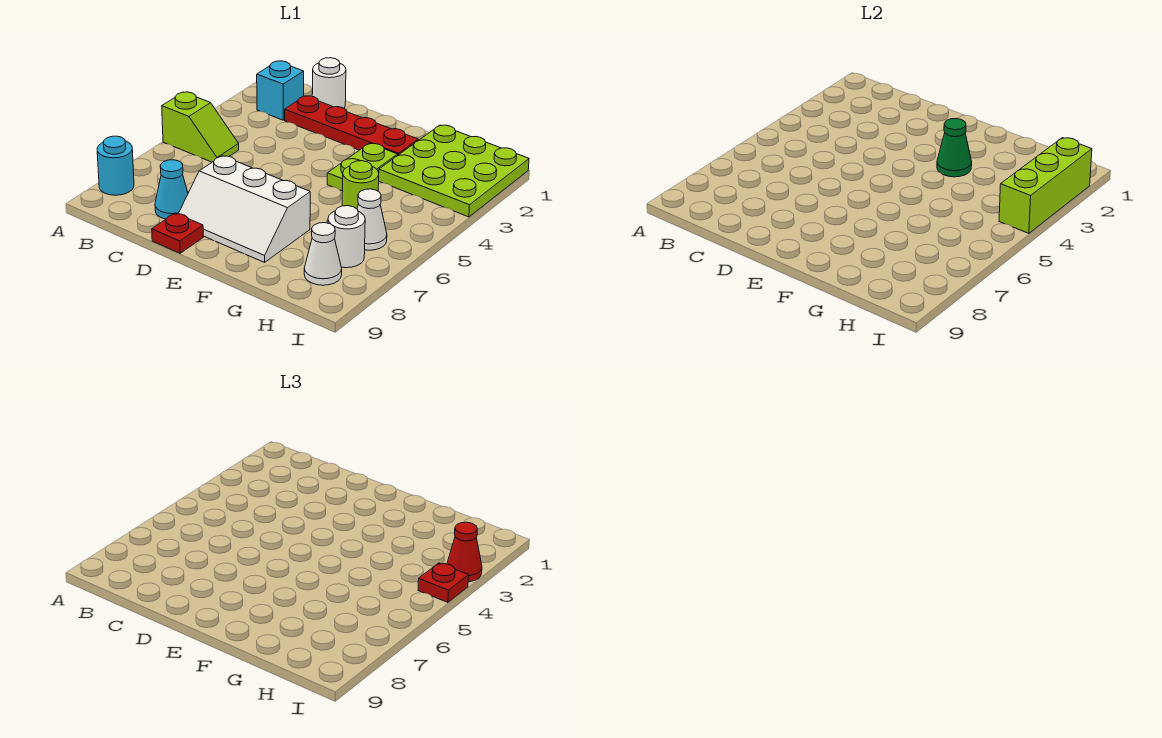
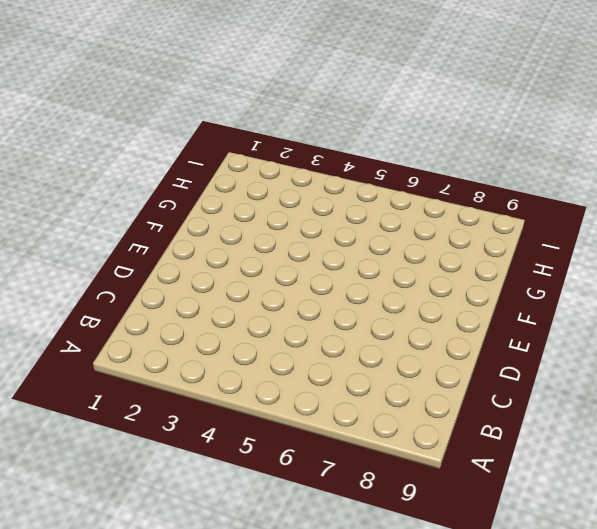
none -> lime slope A5:B5 level 1 top A
none -> cyan round brick A8 level 1
none -> cyan brick B2 level 1

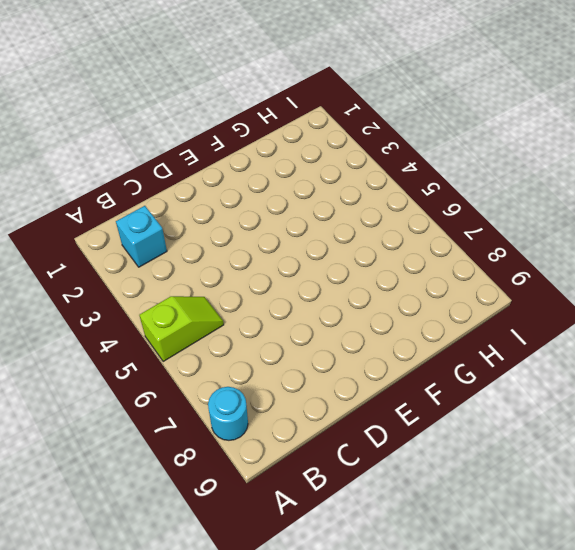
none -> white round brick C1 level 1
none -> red plate C2:F2 level 1
none -> cyan cone C8 level 1

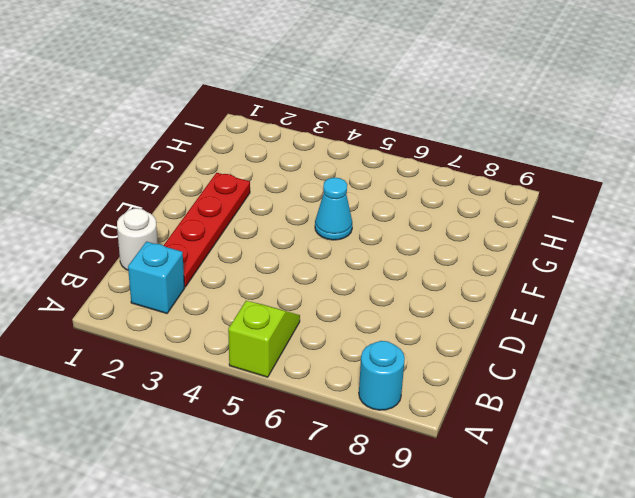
cyan cone F5 level 1 -> cyan cone C8 level 1
none -> white slope D7:F8 level 1 top 7
none -> red plate D9 level 1
none -> lime plate F3:F4 level 1

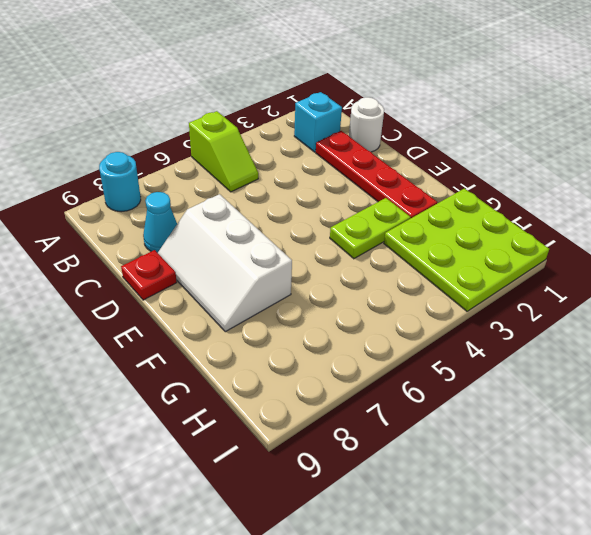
none -> lime round brick G5 level 1
none -> white cone H6 level 1
none -> white round brick H7 level 1

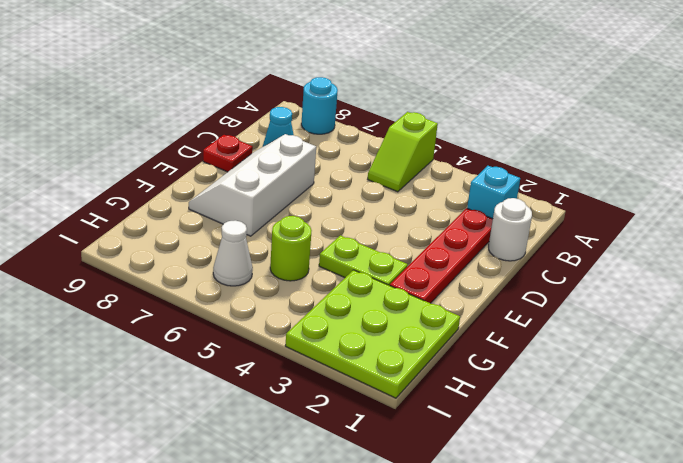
none -> white round brick H7 level 1
none -> white cone H8 level 1
none -> green cone F3 level 2

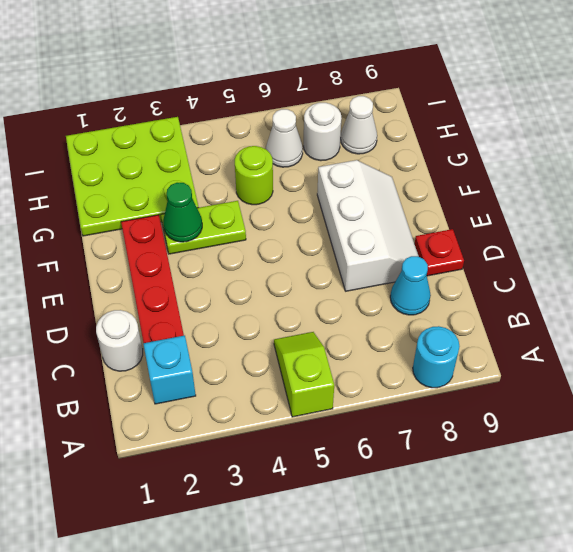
none -> lime brick I2:I4 level 2
none -> red cone I3 level 3
none -> red plate I4 level 3

